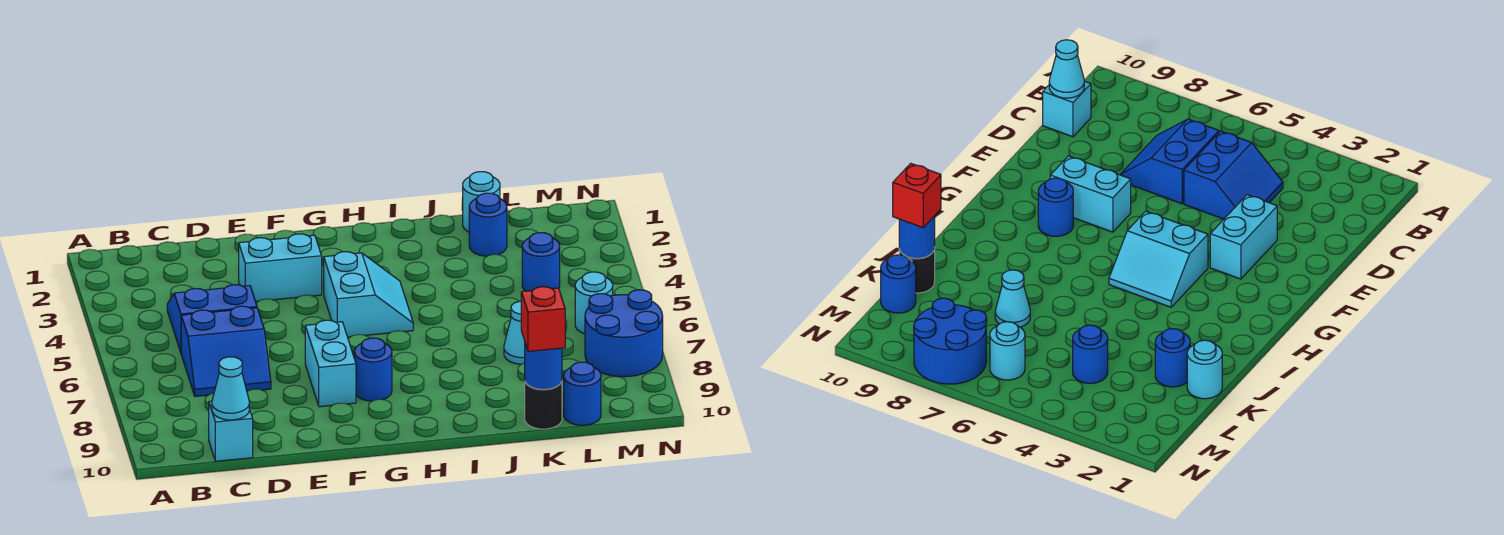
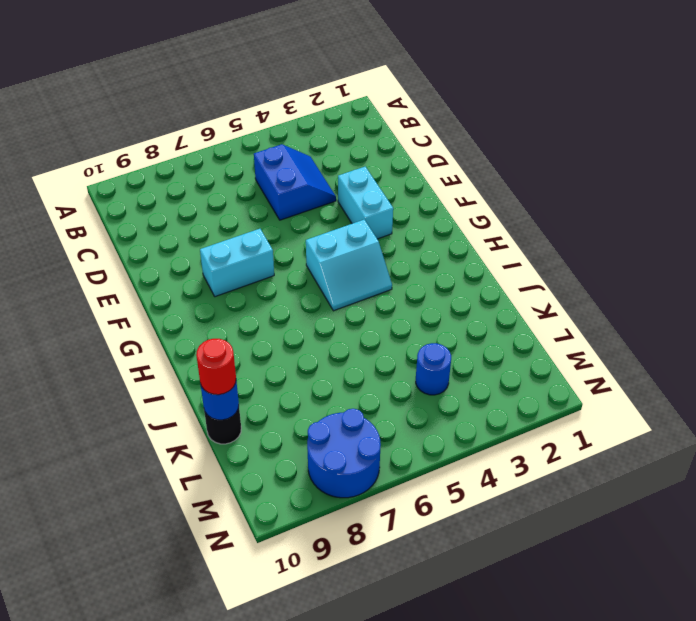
red round brick K10 level 3 -> red brick K10 level 3
none -> blue slope C6:D7 level 1 top 6
none -> cyan brick C10 level 1
none -> blue round brick G8 level 1

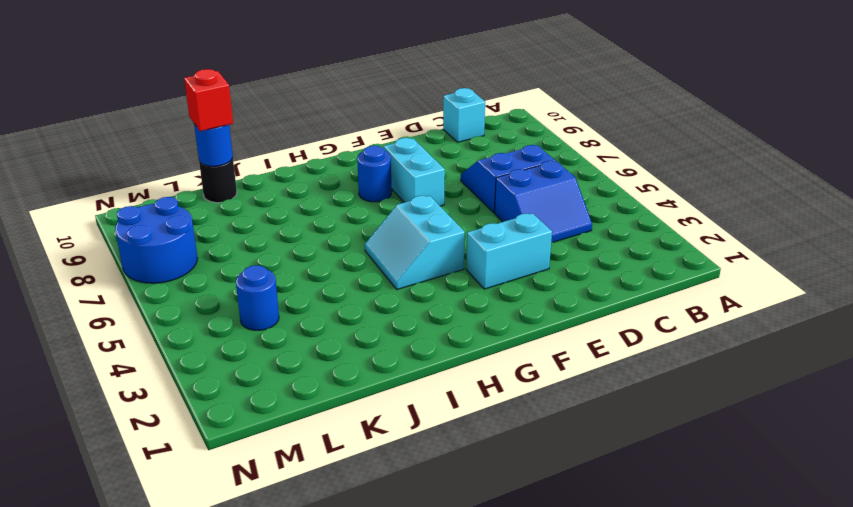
none -> cyan round brick K1 level 1
none -> blue round brick K2 level 1
none -> cyan cone K7 level 1

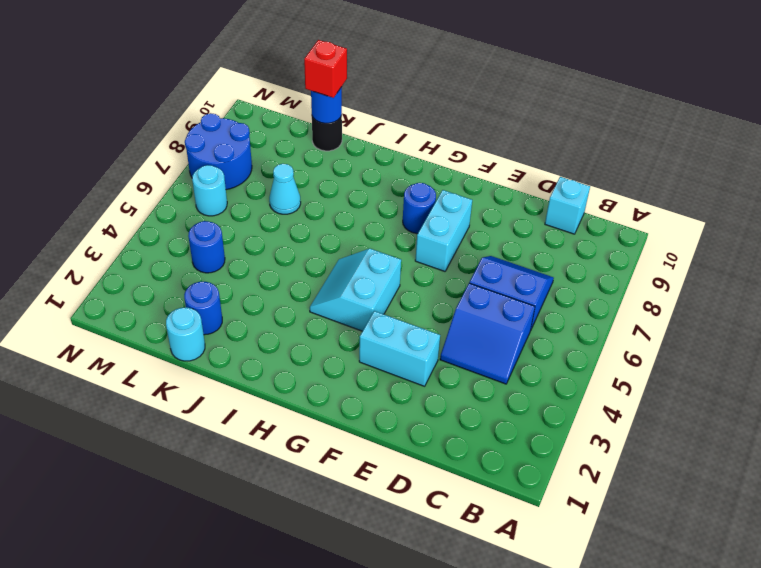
none -> blue round brick L10 level 1
none -> cyan cone C10 level 2

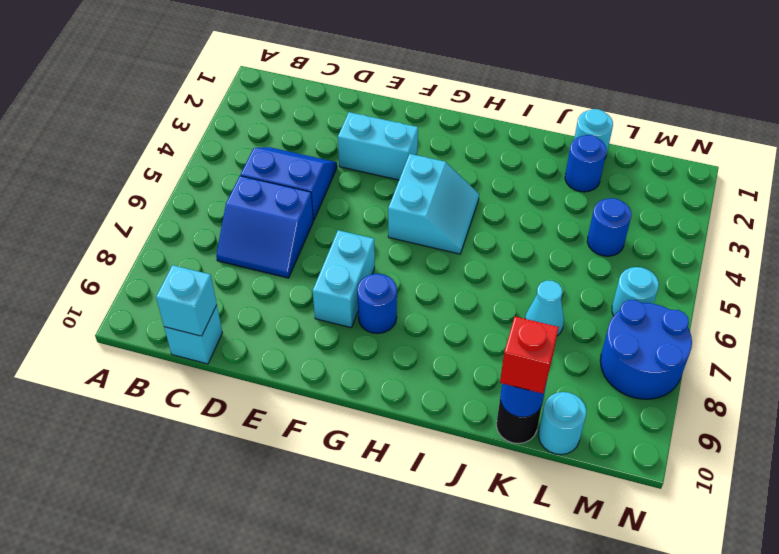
cyan brick C10 level 2 -> cyan cone C10 level 2
cyan round brick L10 level 1 -> blue round brick L10 level 1

